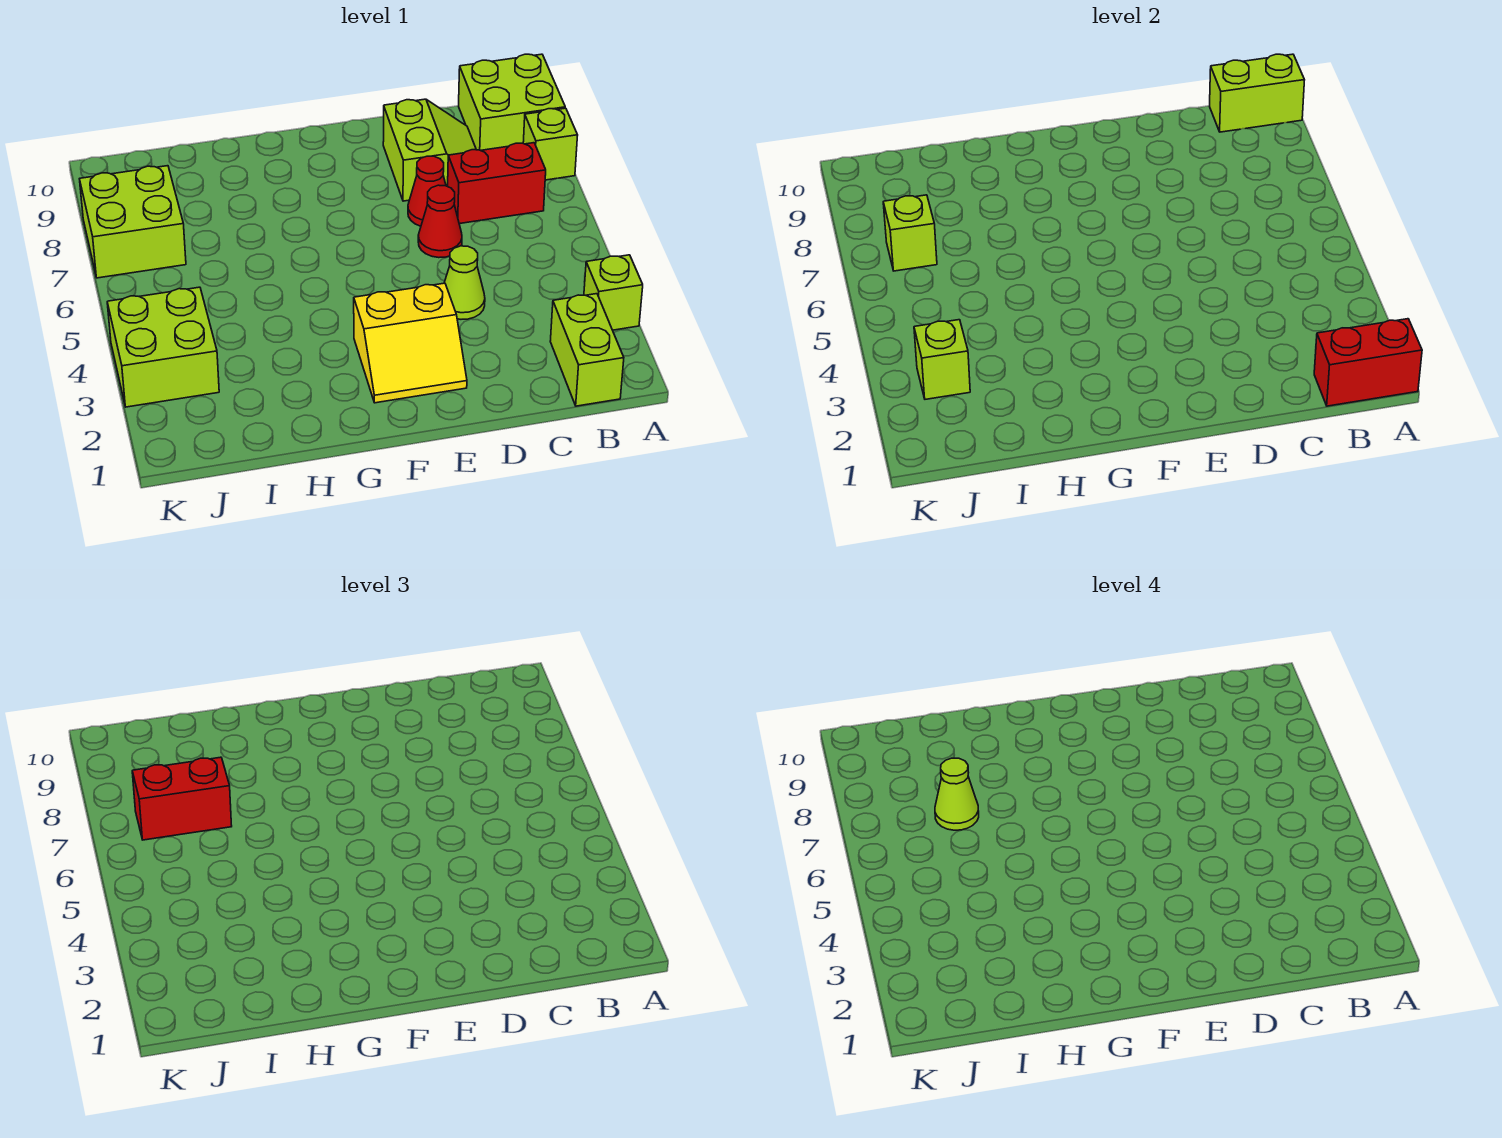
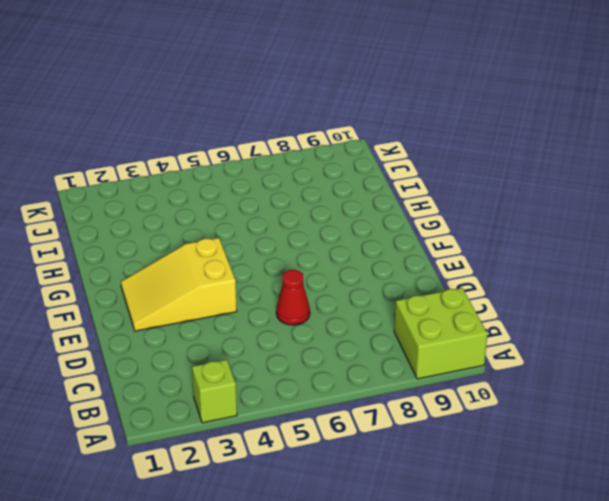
yellow slope E2:F4 level 1 top 4 -> yellow slope E2:F3 level 1 top 3
none -> lime brick A8 level 1
none -> lime brick B1:B2 level 1
none -> red brick B7:C7 level 1

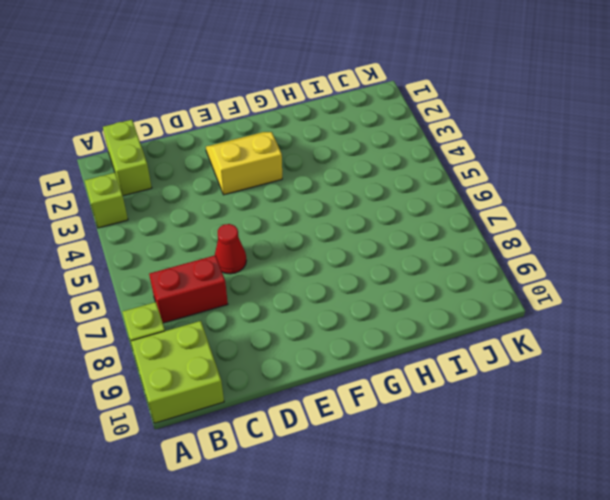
none -> lime slope C8:D9 level 1 top D
none -> lime cone D4 level 1
none -> red cone D7 level 1

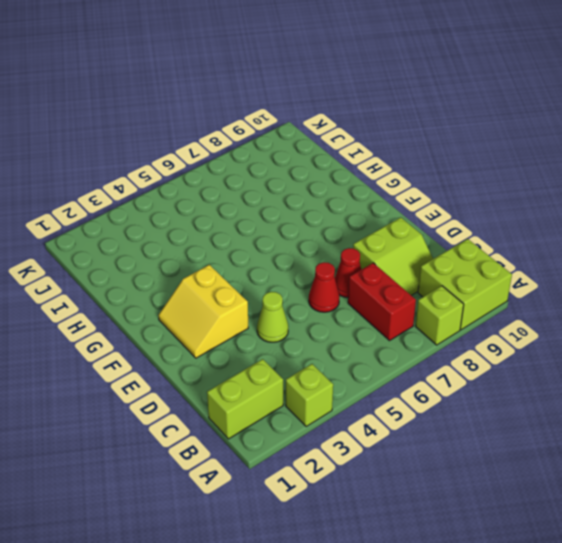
none -> lime brick J3:K4 level 1
none -> lime brick J7:K8 level 1
none -> red brick A1:B1 level 2

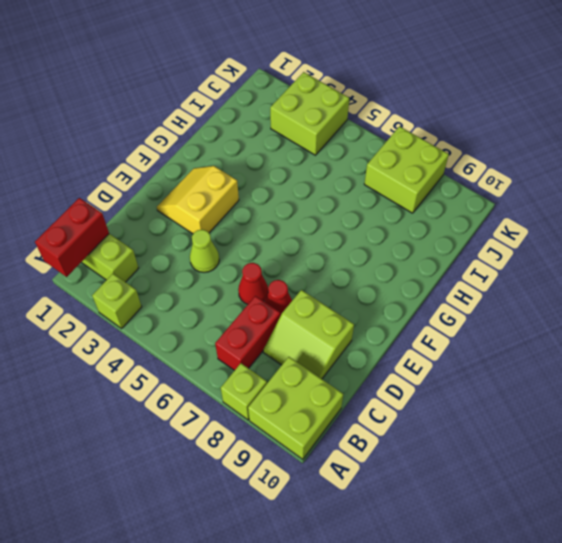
none -> lime brick A10:B10 level 2
none -> lime brick J3 level 2
none -> lime brick J7 level 2

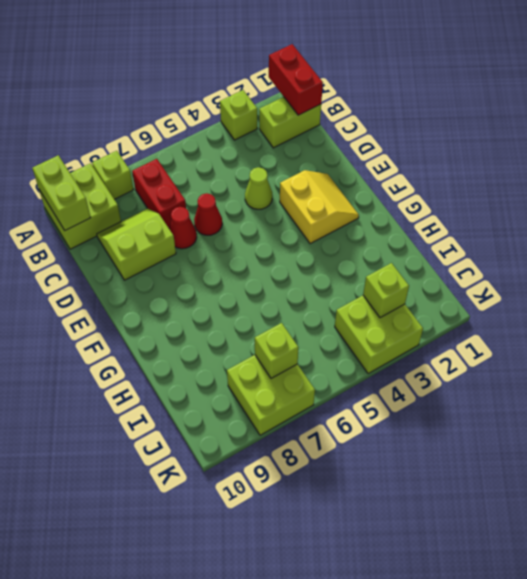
none -> red brick I7:J7 level 3
none -> lime cone I7 level 4

